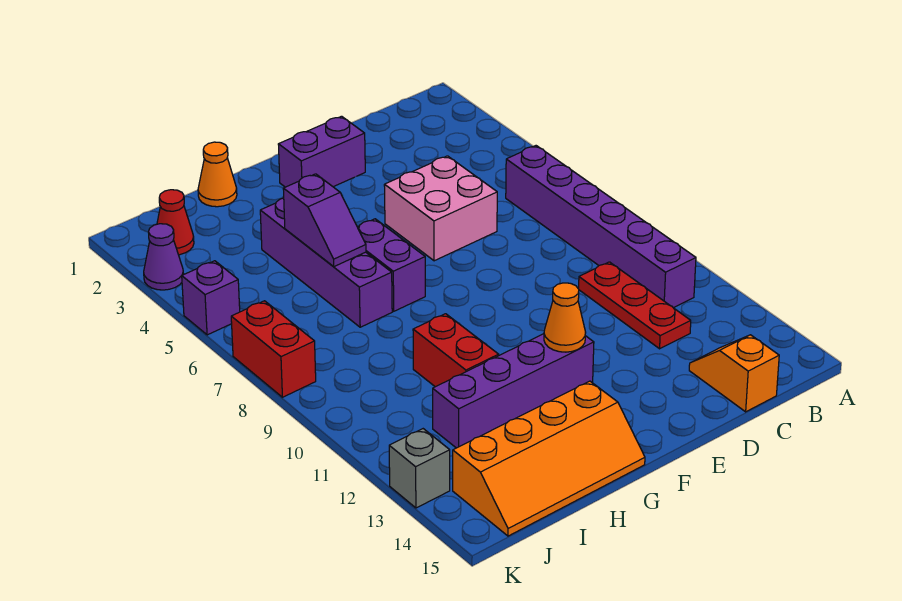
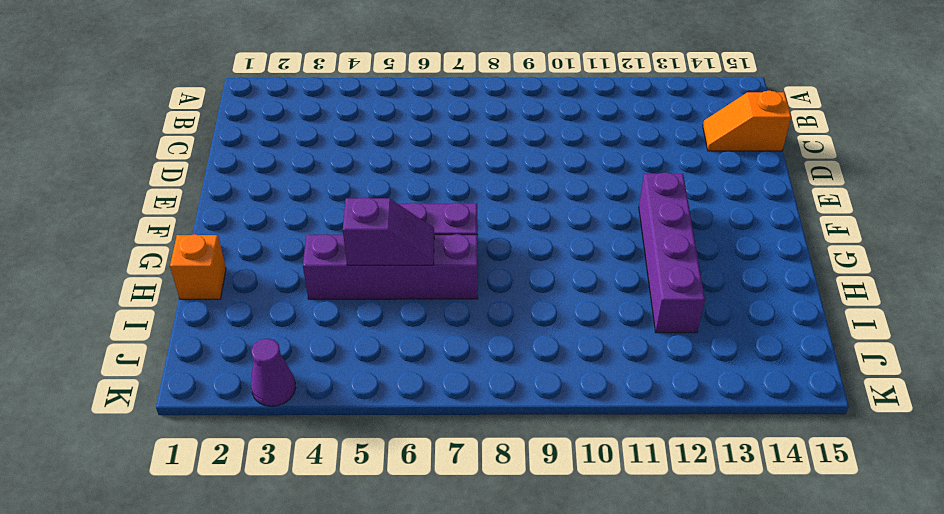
orange brick H1 level 1 -> orange cone H1 level 1
none -> purple brick B6:B11 level 1
none -> red plate C10:C12 level 1
none -> pink brick D5:E6 level 1

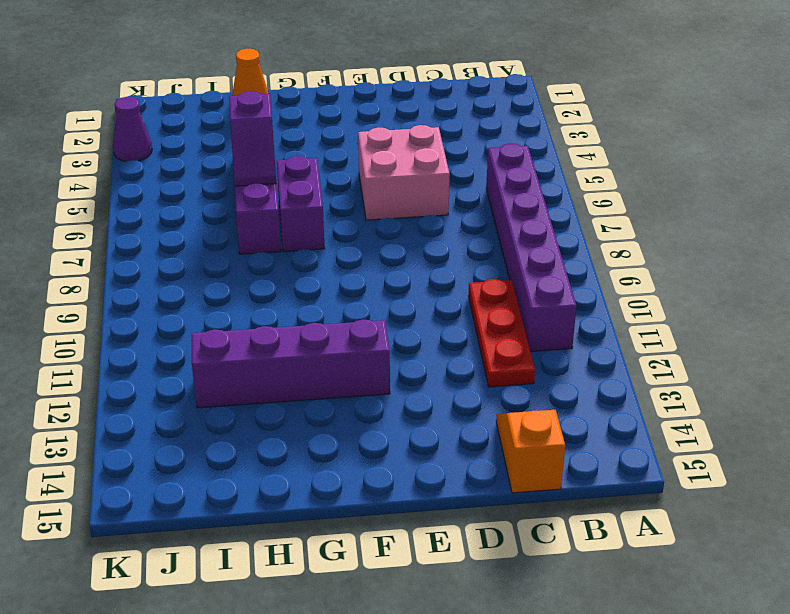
none -> purple brick E2:F2 level 1
none -> orange slope G14:J15 level 1 top 14
none -> red brick H10:H11 level 1

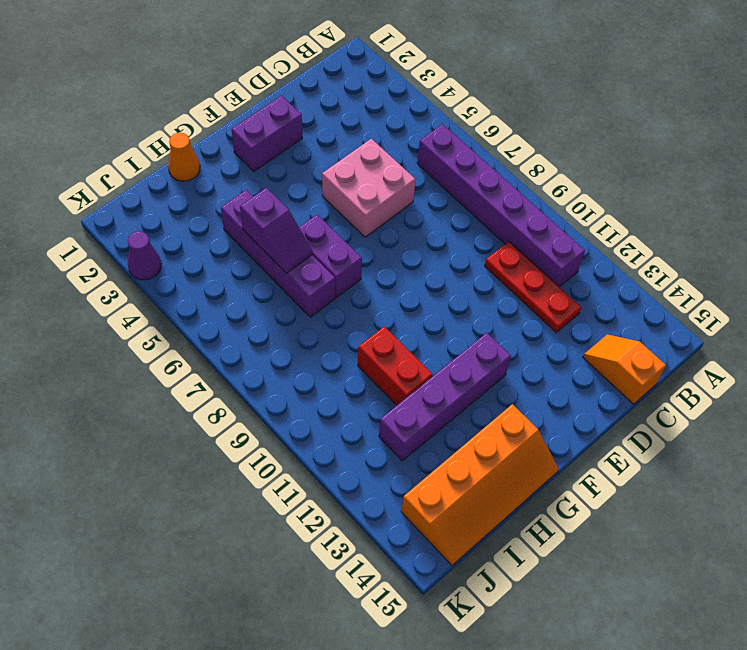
none -> red cone J2 level 1
none -> purple brick K5 level 1
none -> red brick K7:K8 level 1

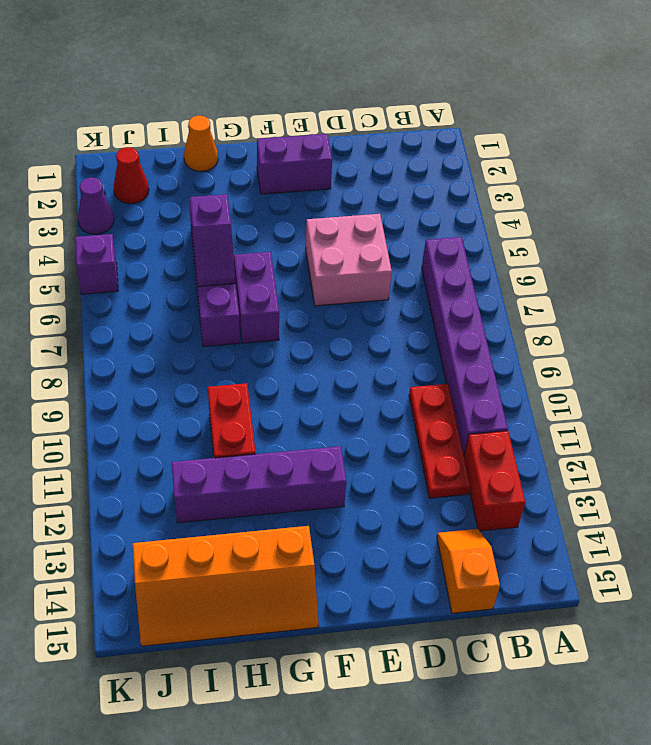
red brick B12:B13 level 1 -> red brick K7:K8 level 1
none -> grey brick K13 level 1
none -> orange cone F12 level 2

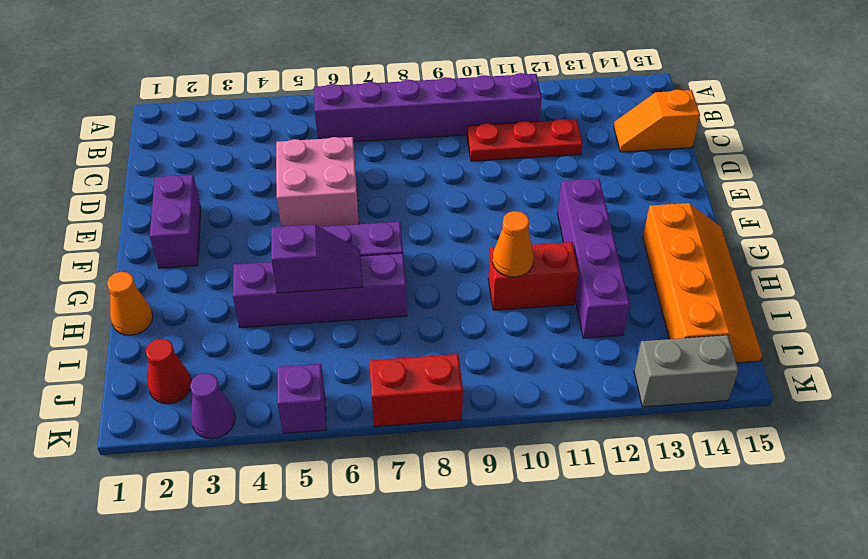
orange cone H10 level 2 -> orange cone F12 level 2
grey brick K13:K14 level 1 -> grey brick K13 level 1

